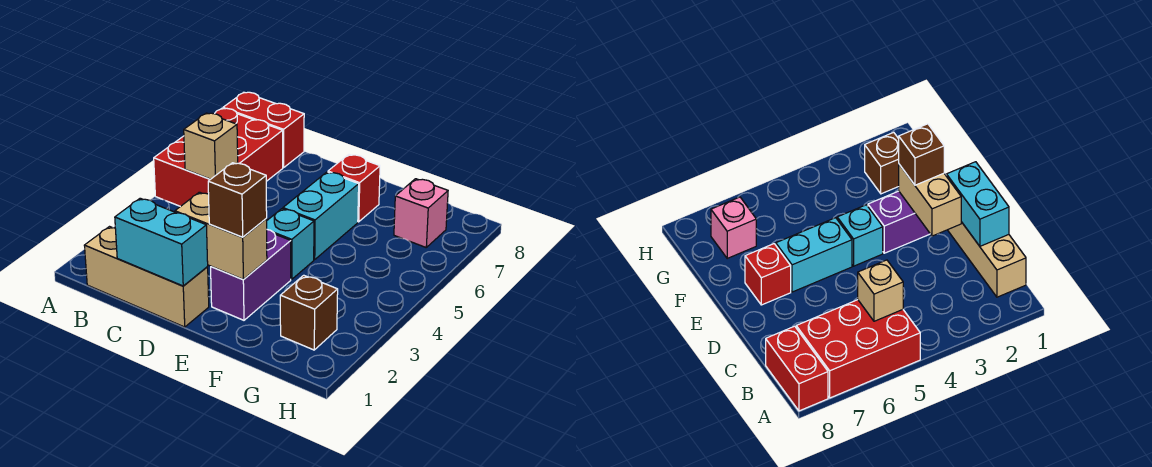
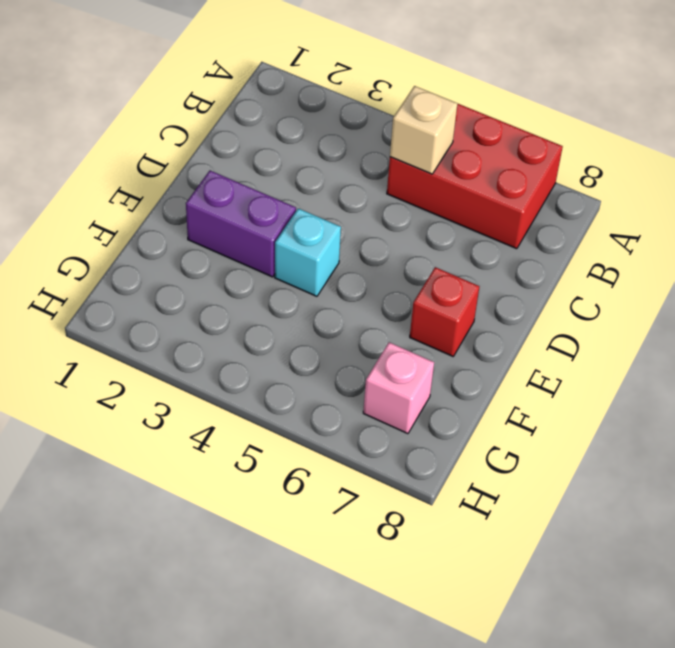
none -> red brick A8:B8 level 1
none -> tan brick B1:D1 level 1
none -> cyan brick E5:E6 level 1

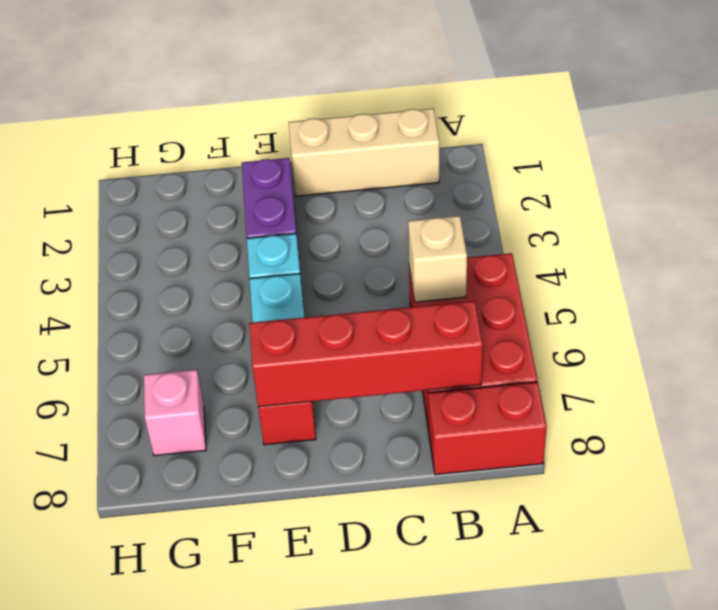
red brick B7:E7 level 2 -> none
none -> brown brick G2 level 1
none -> cyan brick C1:D1 level 2
none -> tan brick D2:E2 level 2

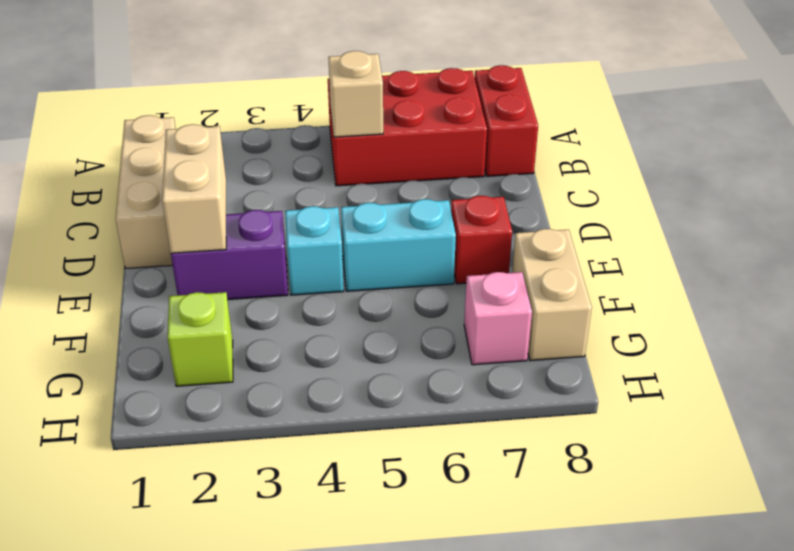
tan brick F8:G8 level 1 -> none
lime brick G2 level 1 -> brown brick G2 level 1
none -> cyan brick C1:D1 level 2
none -> brown brick E2 level 3

